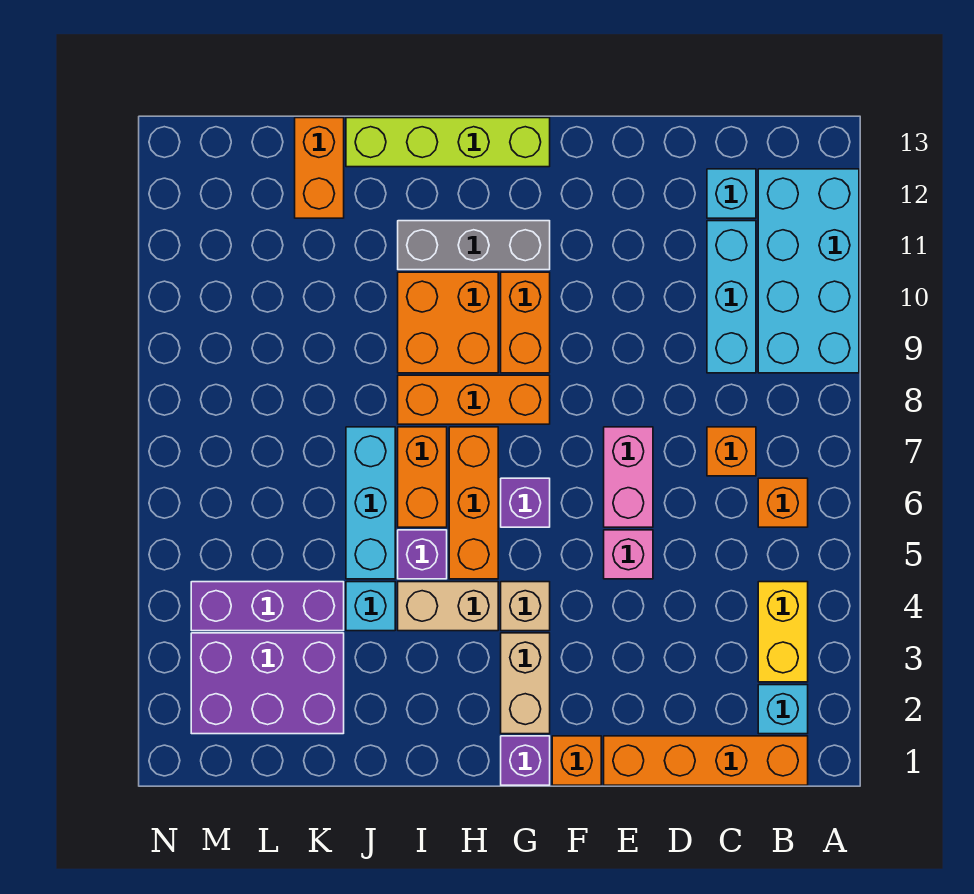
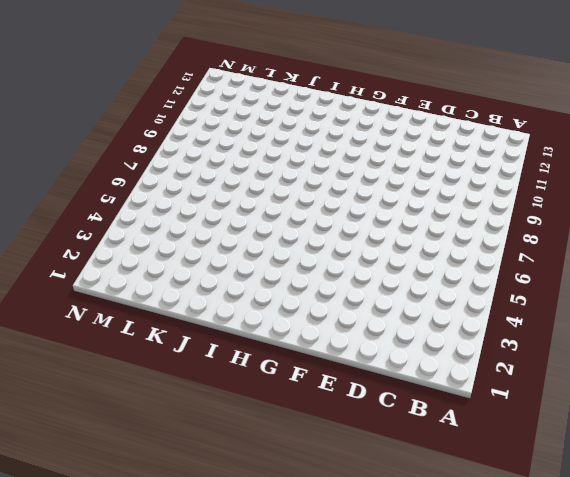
none -> cyan brick A9:B12 level 1
none -> orange brick B1:E1 level 1
none -> cyan brick B2 level 1

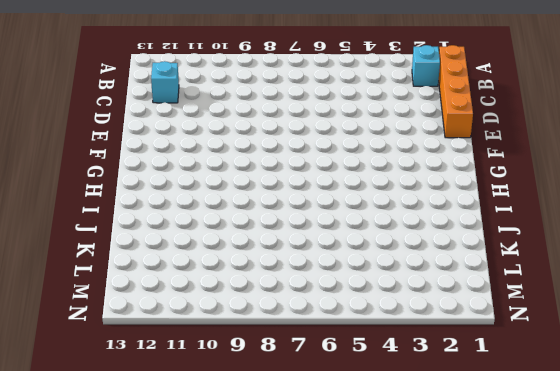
none -> cyan brick A9:B12 level 1
none -> yellow brick B3:B4 level 1
none -> orange brick B6 level 1

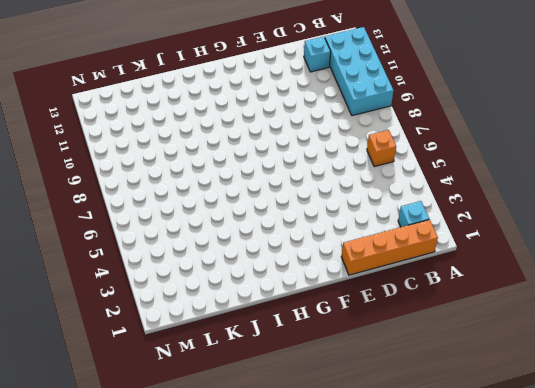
none -> yellow brick B3:B4 level 1
none -> orange brick C7 level 1
none -> cyan brick C9:C11 level 1

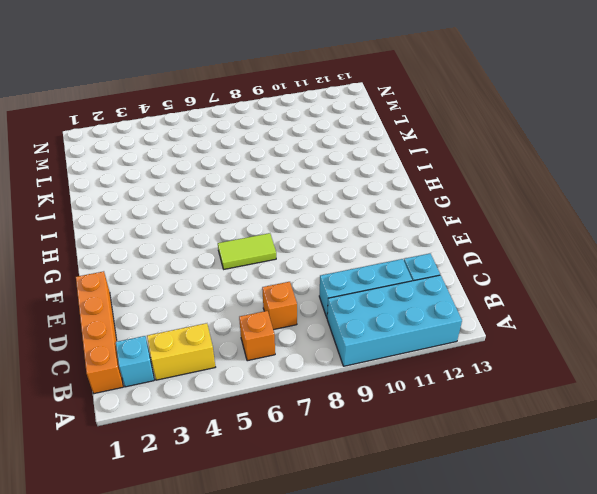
lime tile F6:F7 level 1 -> none
none -> pink brick E5 level 1
none -> pink brick E6:E7 level 1
none -> orange brick F1 level 1

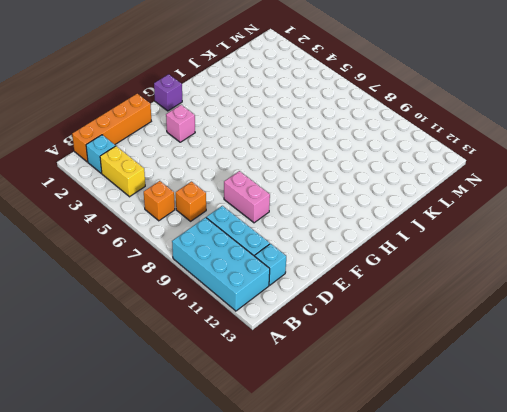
pink brick E8:E9 level 1 -> pink brick E6:E7 level 1
pink brick F3 level 1 -> pink brick E5 level 1
none -> orange brick F1 level 1
none -> tan brick G2:G3 level 1
none -> tan brick G4 level 1

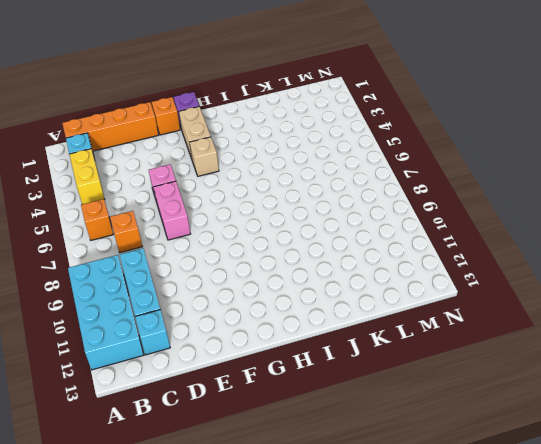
none -> purple brick G6 level 1
none -> orange brick G8:I8 level 1
none -> orange brick G9:G10 level 1

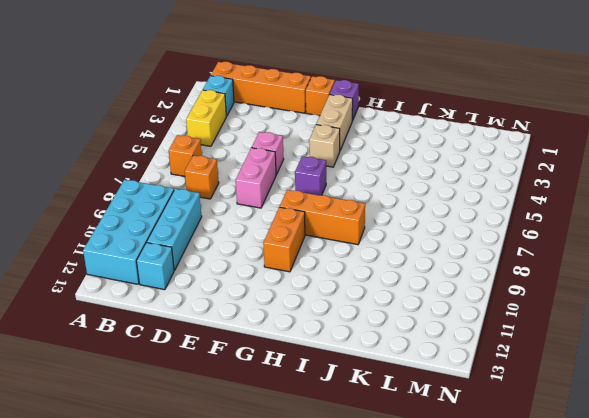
none -> grey brick G11:I11 level 1
none -> lime brick G13:J13 level 1
none -> tan brick H4:I4 level 1

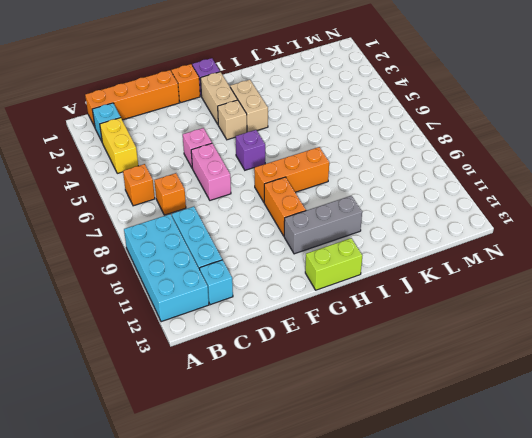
lime brick G13:H13 level 1 -> lime brick G13:J13 level 1
tan brick H3:H4 level 1 -> tan brick H4:I4 level 1
none -> orange brick H5:H7 level 1
none -> orange brick H9:I10 level 1
none -> purple brick I5 level 1

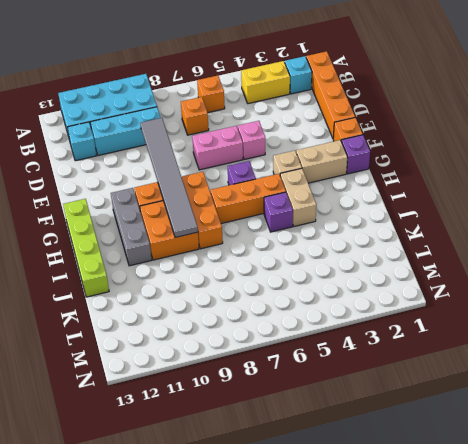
grey tile D9:I9 level 2 -> none
none -> orange brick I6:I7 level 1
none -> cyan brick J4 level 1
none -> cyan brick J5:J7 level 1

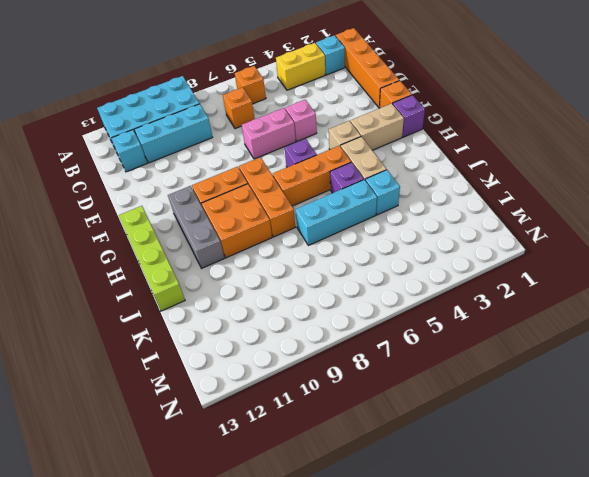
none -> orange brick I6:I7 level 1
none -> purple brick K2:M3 level 1
none -> purple brick K4:M4 level 1

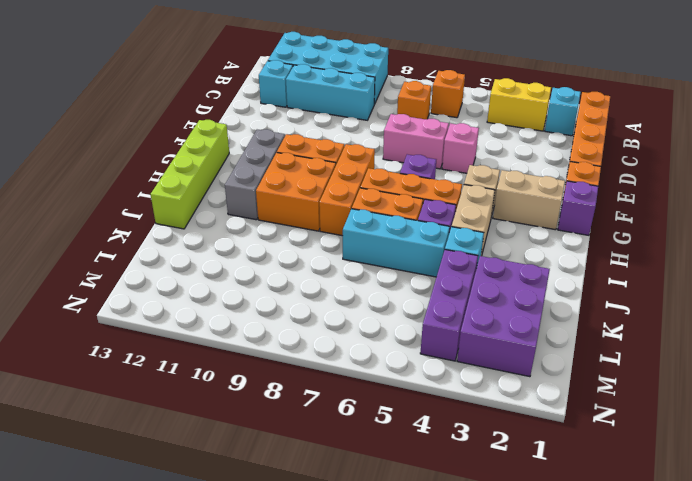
none -> orange brick K12:K13 level 1

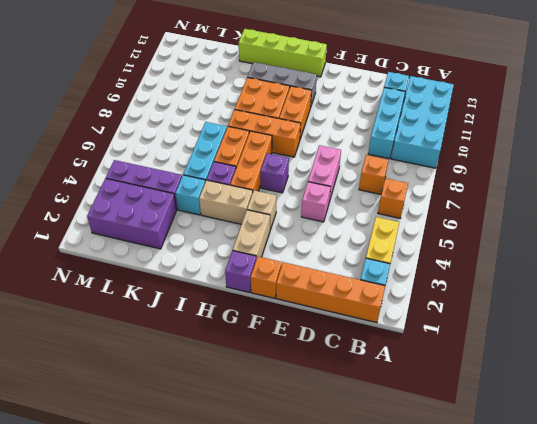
none -> orange brick K12:K13 level 1

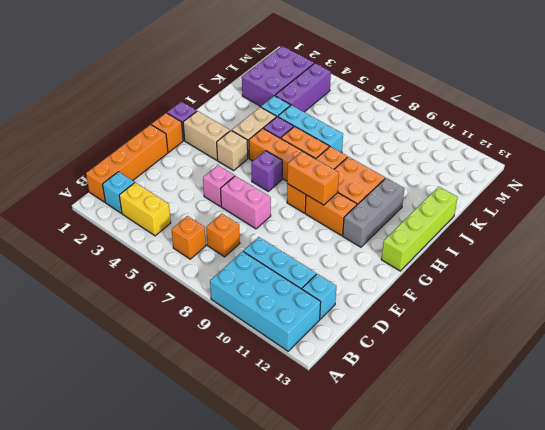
orange brick G8:G9 level 2 -> orange brick K12:K13 level 1

